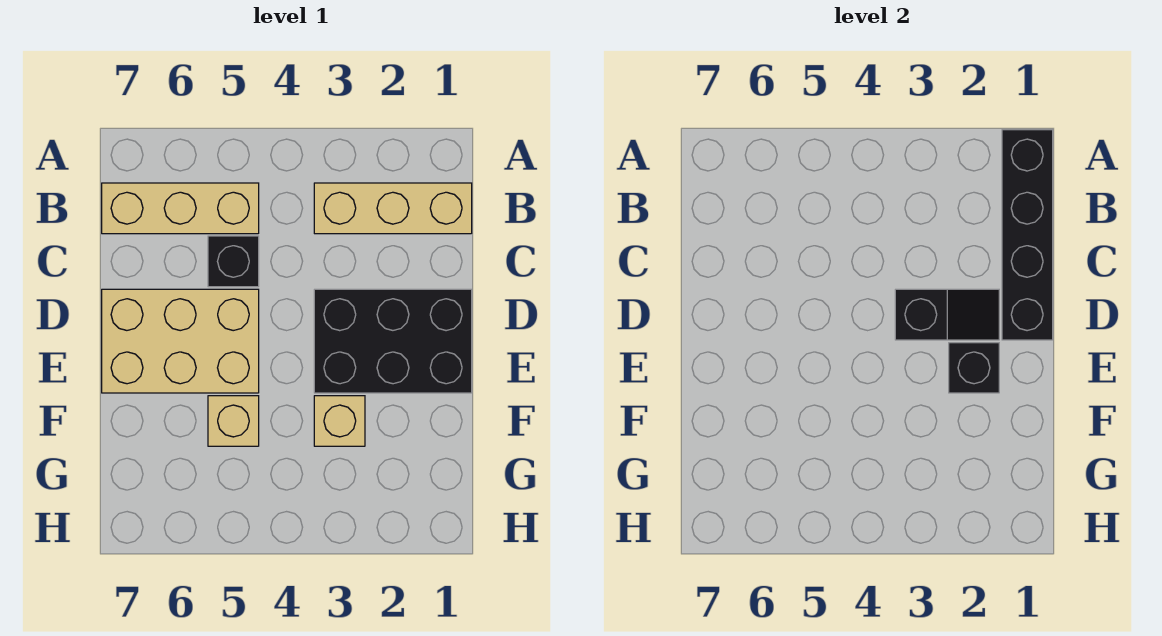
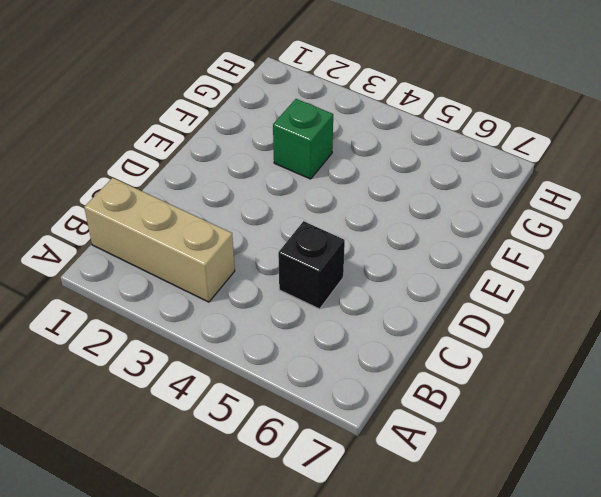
green brick F3 level 1 -> tan brick F3 level 1
none -> tan brick B5:B7 level 1
none -> black brick D1:E3 level 1

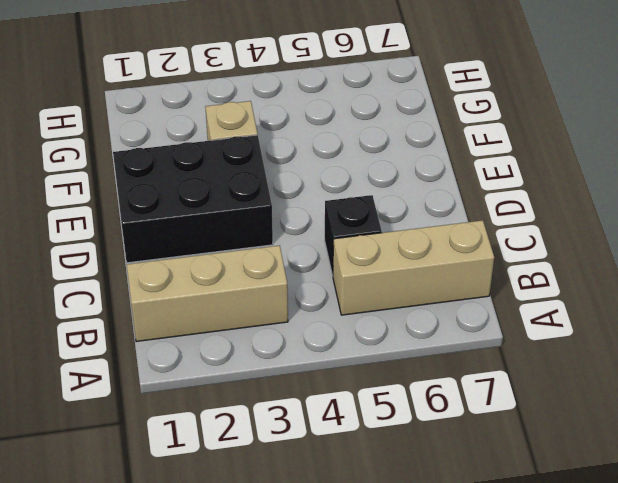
none -> tan brick D5:E7 level 1
none -> tan brick F5 level 1

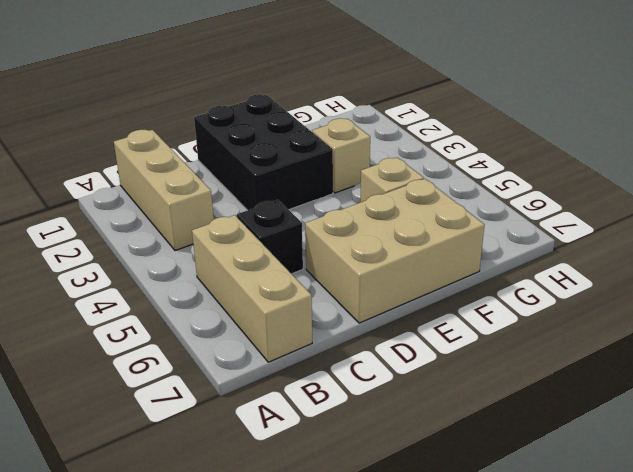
tan brick D6:F7 level 1 -> tan brick D5:E7 level 1
none -> black brick A1:D1 level 2
none -> black slope D2:D3 level 2 top 3

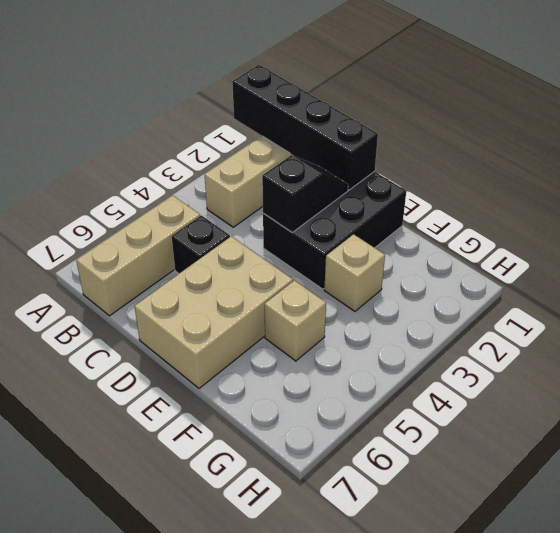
none -> black brick E2 level 2

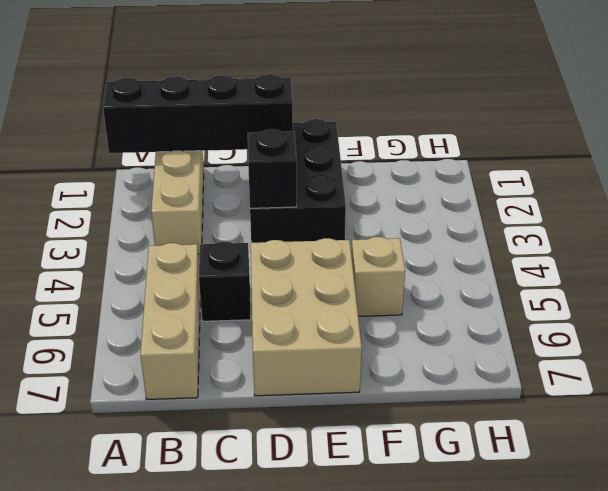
none -> tan brick F3 level 1
none -> black brick E2 level 2

